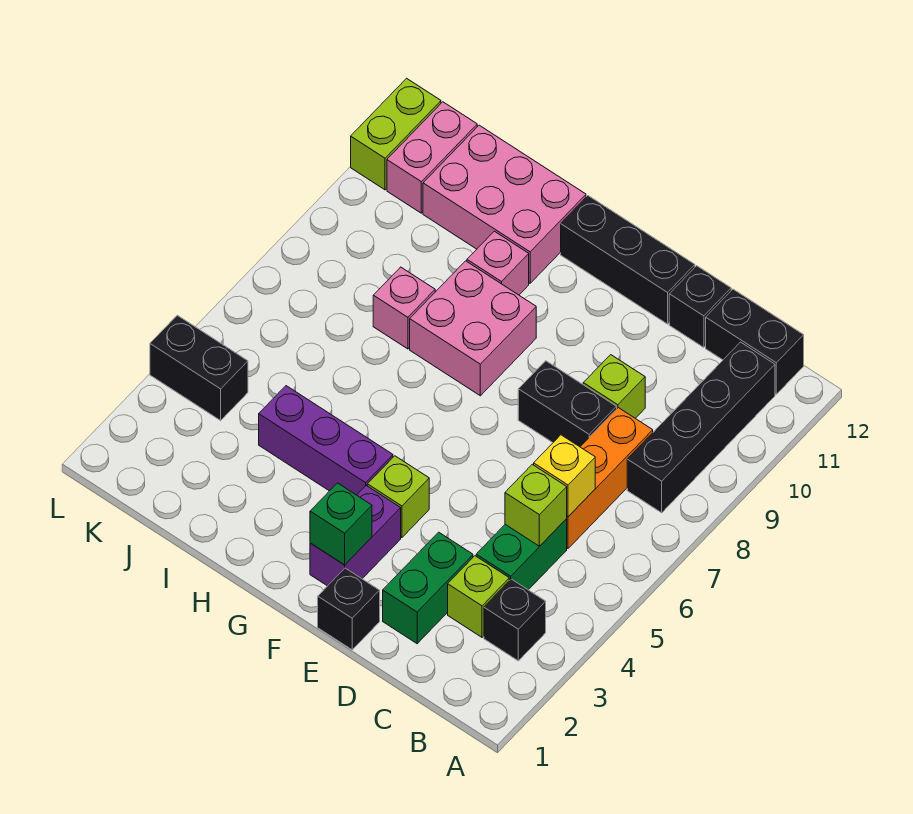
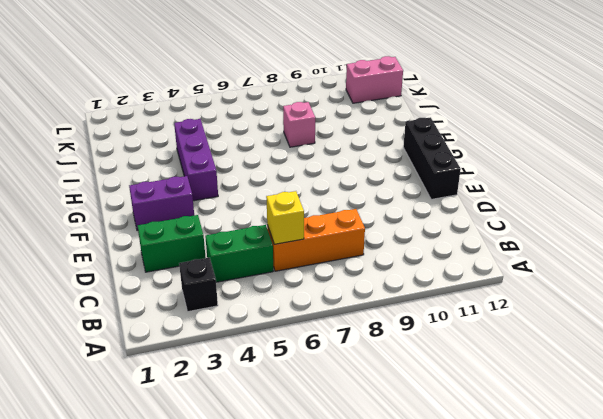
none -> black brick B8:B11 level 1
none -> black brick B12:C12 level 1
none -> lime brick C3 level 1

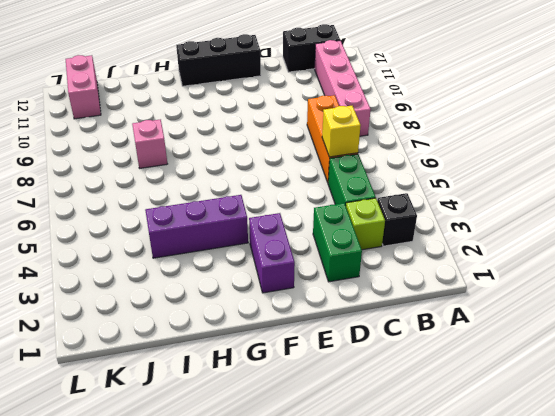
pink brick B8:B11 level 1 -> black brick B8:B11 level 1
none -> black brick D8:E8 level 1
none -> lime brick D9 level 1
none -> black brick D12 level 1

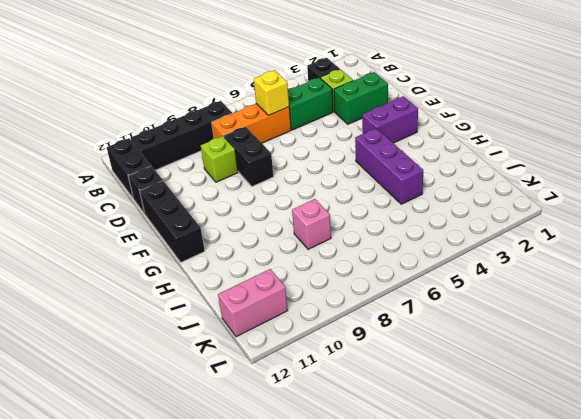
none -> black brick E1 level 1
none -> lime brick F4 level 1
none -> pink brick G8:H9 level 1

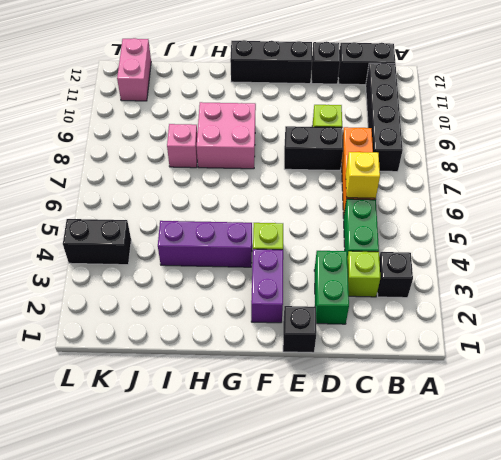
none -> pink brick H10 level 1
none -> pink brick H11:J12 level 1
none -> lime brick L11:L12 level 1

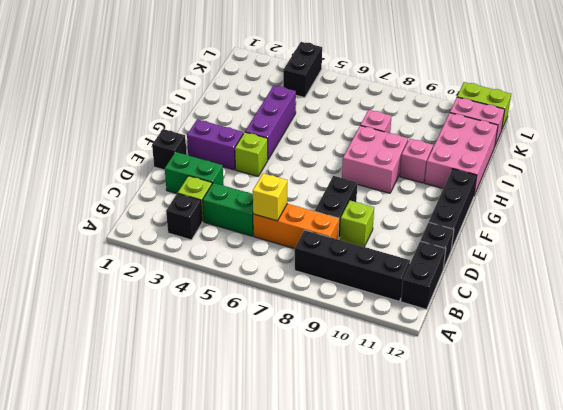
none -> lime brick C5 level 2
none -> green brick F2 level 2

